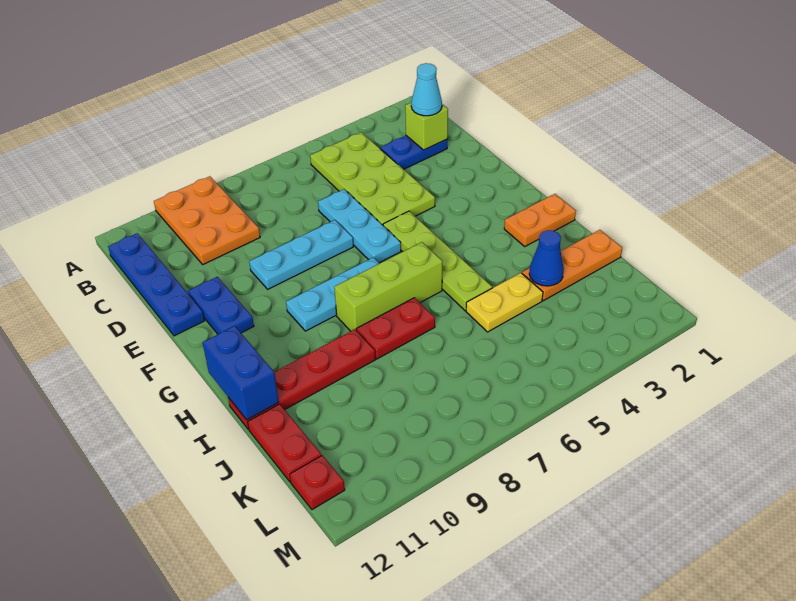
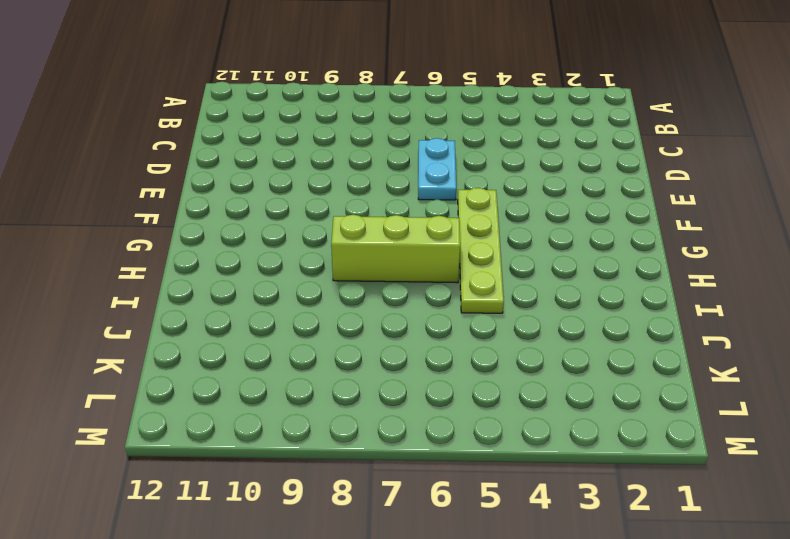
cyan plate D6:E6 level 1 -> cyan plate D6:F6 level 1
none -> orange plate A9:C10 level 1
none -> lime plate B4:E5 level 1
none -> blue plate B12:E12 level 1

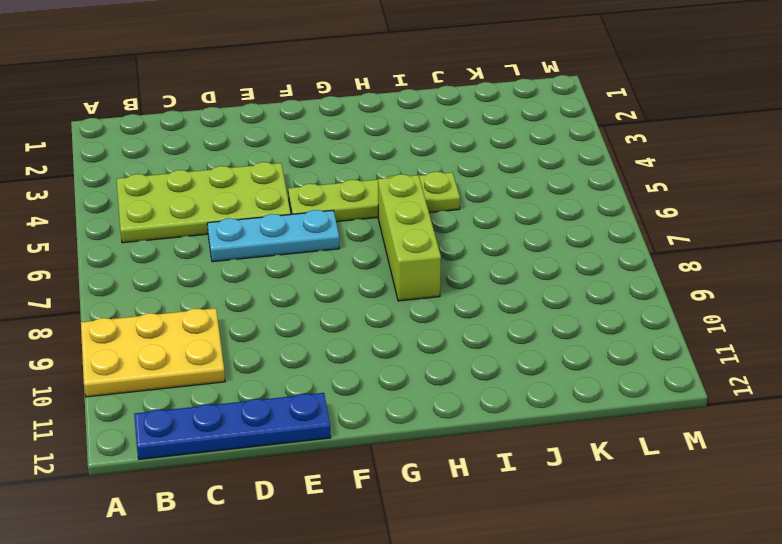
yellow plate A9:C10 level 1 -> orange plate A9:C10 level 1
none -> blue plate C2:C3 level 1
none -> cyan plate E7:E9 level 1
none -> blue plate E11:F11 level 1

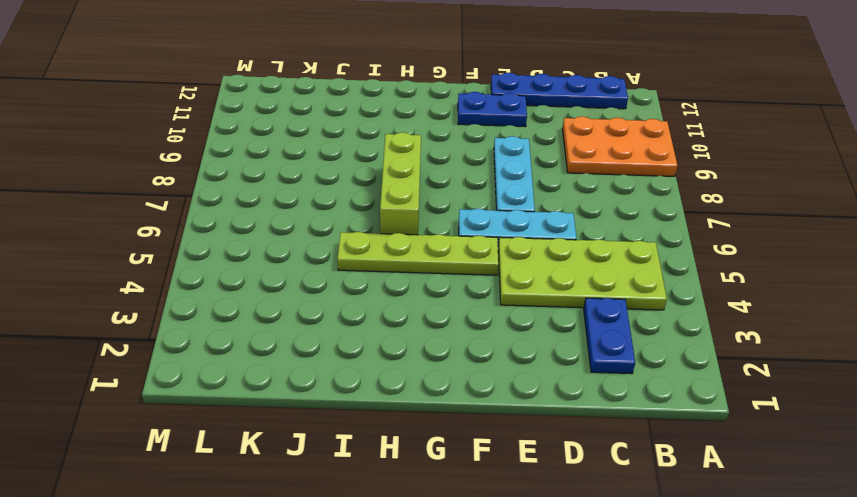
none -> cyan plate G7:G9 level 1
none -> orange plate H1:H2 level 1
none -> red plate I7:I8 level 1

